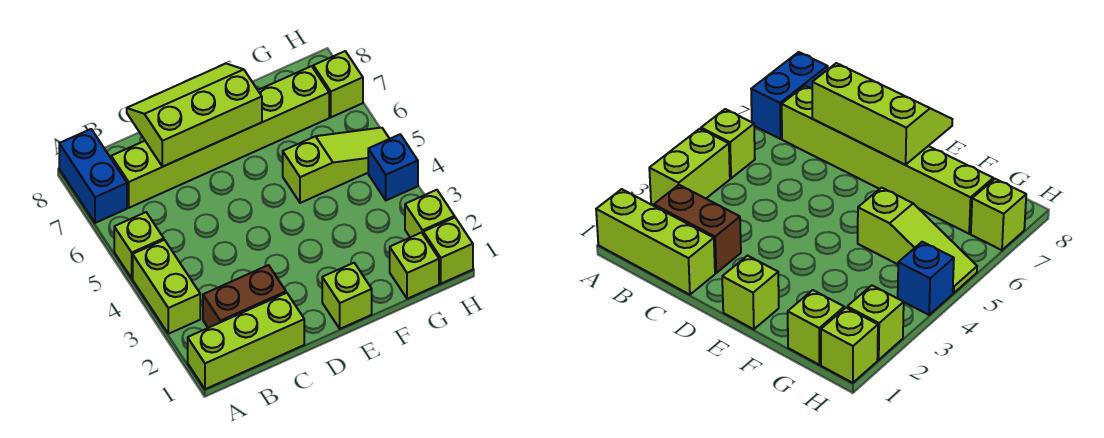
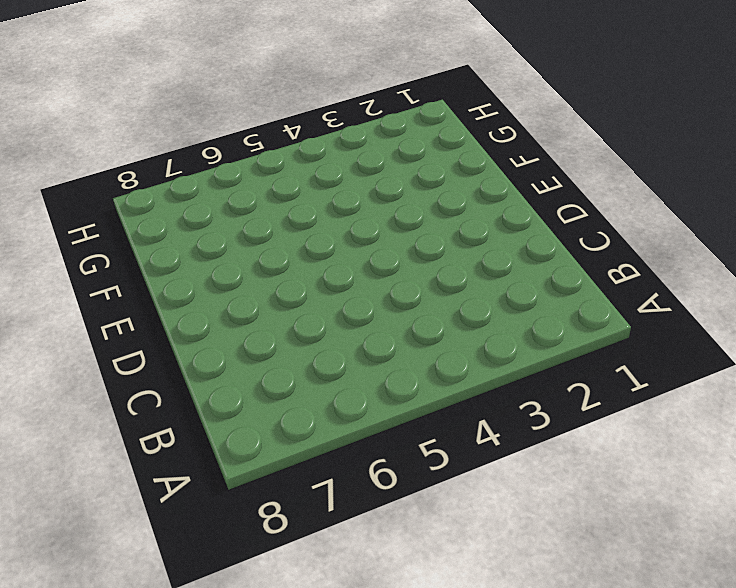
none -> lime brick A1:C1 level 1
none -> lime brick A3:A4 level 1
none -> lime brick A5 level 1

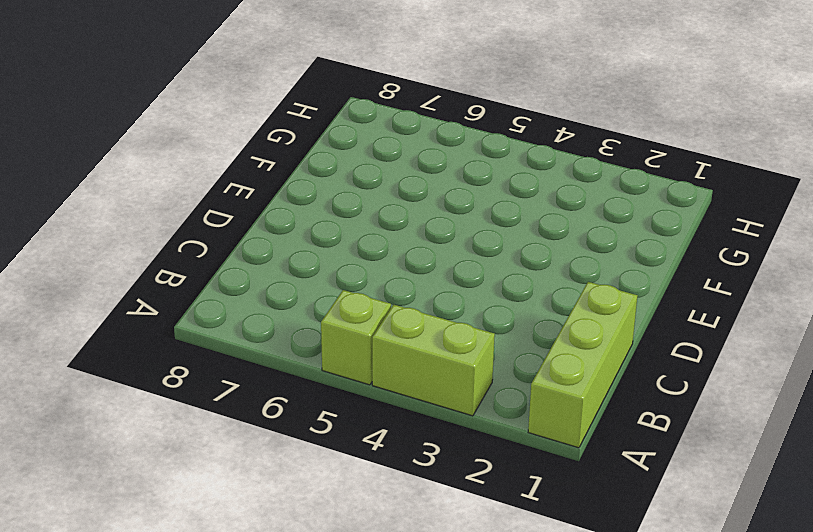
none -> blue brick A7:A8 level 1
none -> brown brick B2:C2 level 1
none -> lime brick B7:G7 level 1

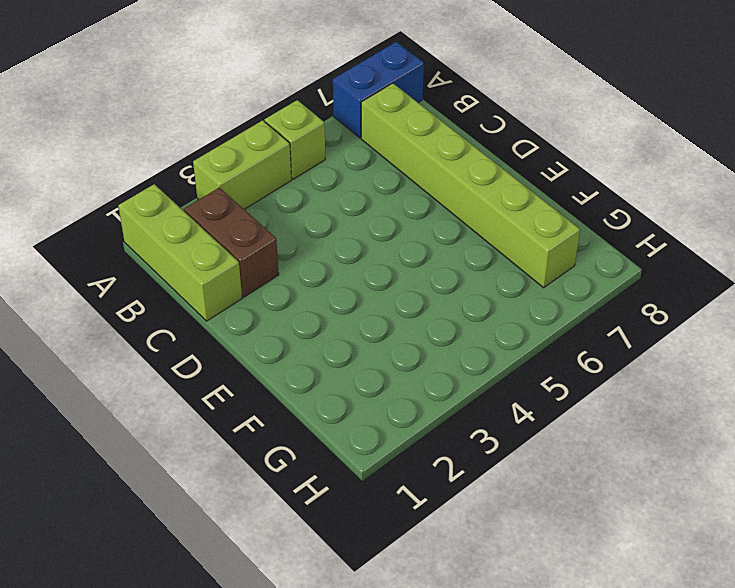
none -> lime brick E1 level 1
none -> lime slope F5:H5 level 1 top F
none -> lime brick G1 level 1

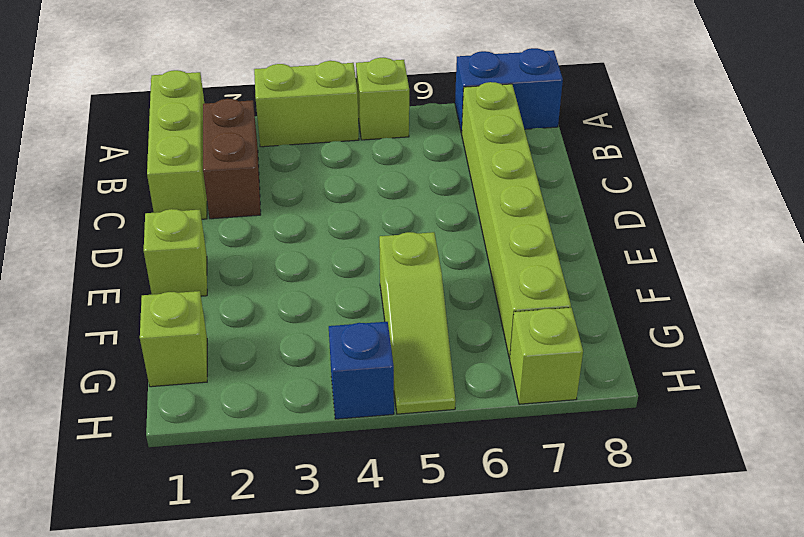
none -> lime brick H1 level 1
none -> lime brick H2 level 1
none -> lime slope C7:E8 level 2 top 7

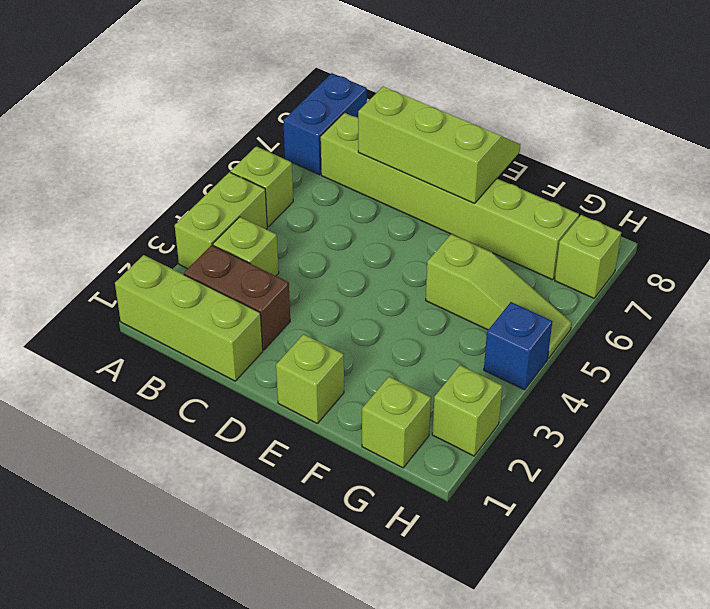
lime brick B3 level 1 -> lime brick H1 level 1

